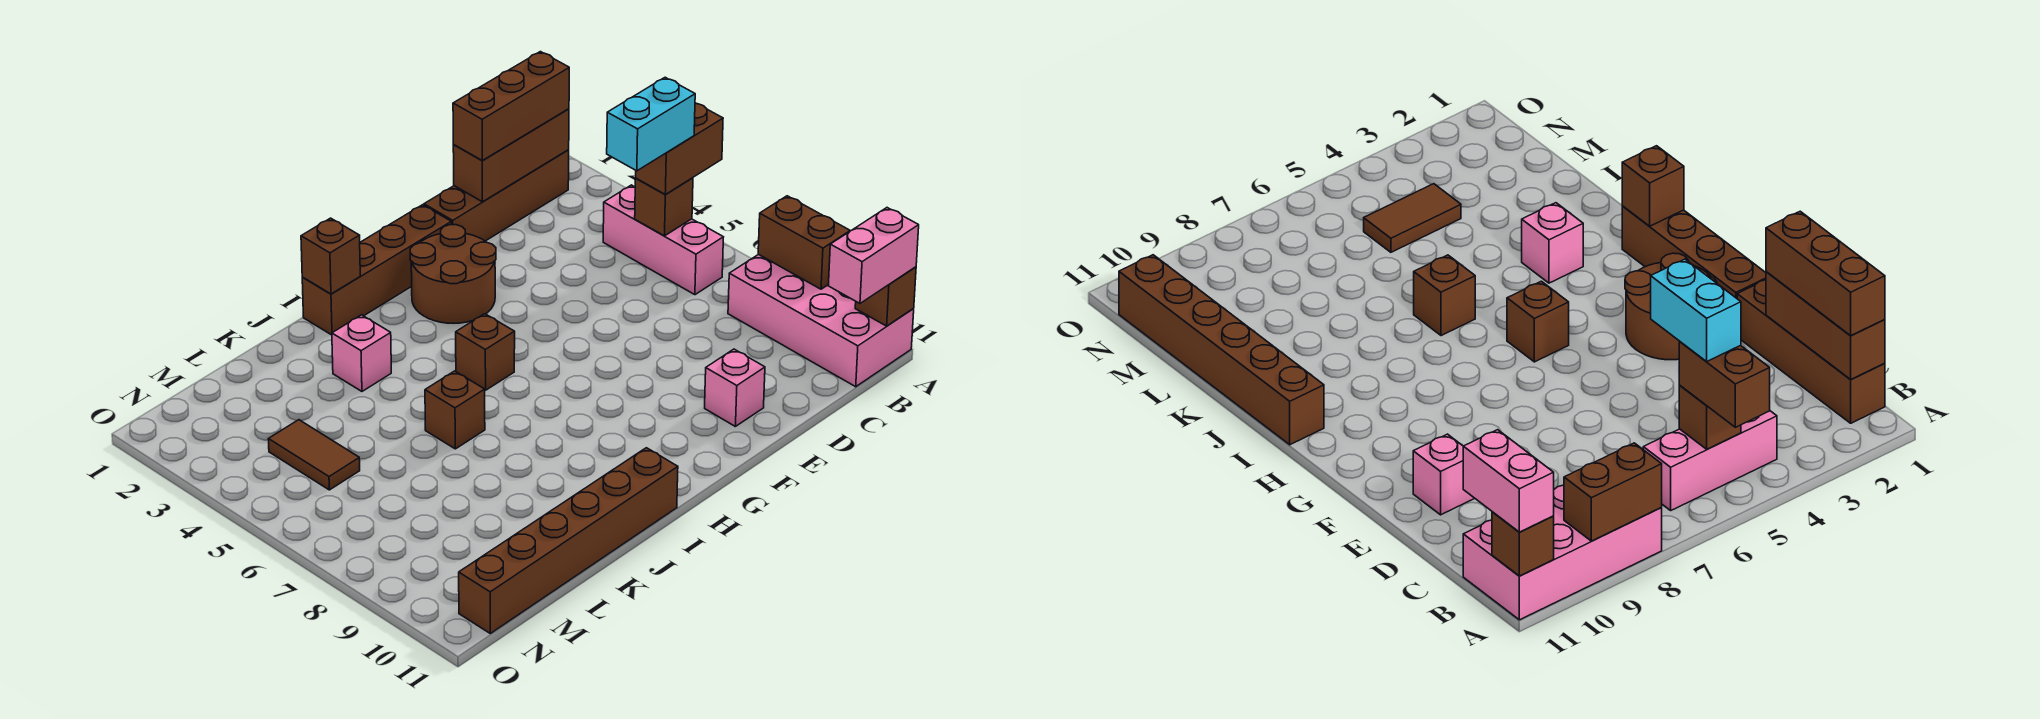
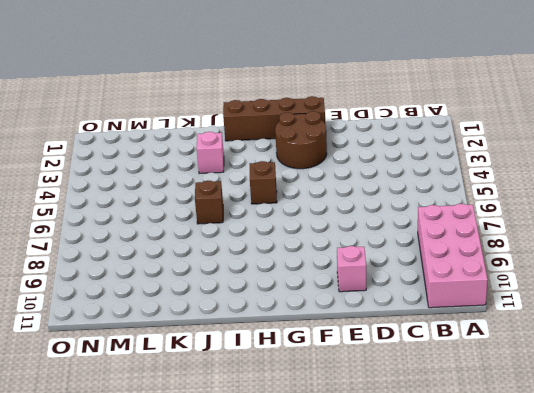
none -> brown brick B1:E1 level 1
none -> pink brick B4:B6 level 1
none -> brown brick I11:N11 level 1

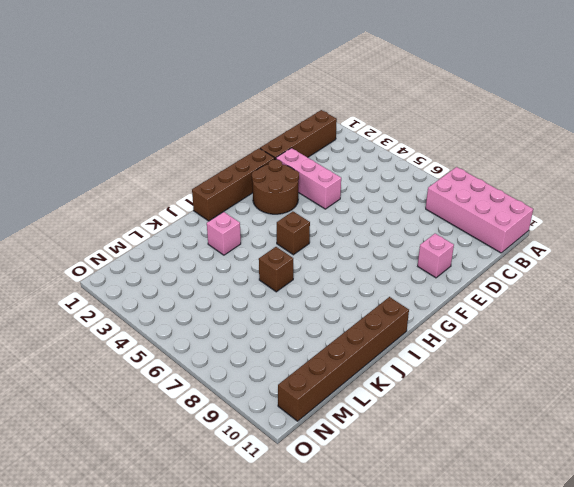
pink brick E2:E4 level 1 -> pink brick B4:B6 level 1
none -> brown tile M4:M5 level 1
none -> brown brick A8:A9 level 2
none -> brown brick A11 level 2

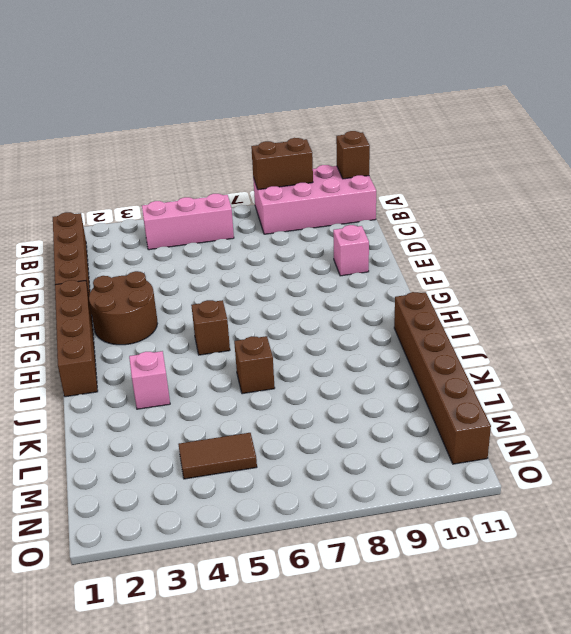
none -> brown brick B1:D1 level 2
none -> brown brick B5 level 2
none -> brown brick I1 level 2

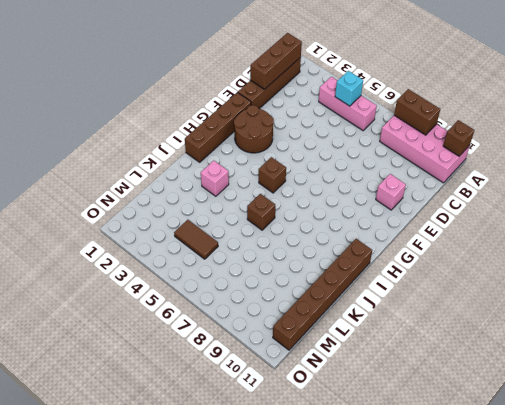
cyan brick B5 level 2 -> brown brick B5 level 2
none -> brown brick I1 level 2
none -> brown brick A5:B5 level 3
none -> pink brick A11:B11 level 3

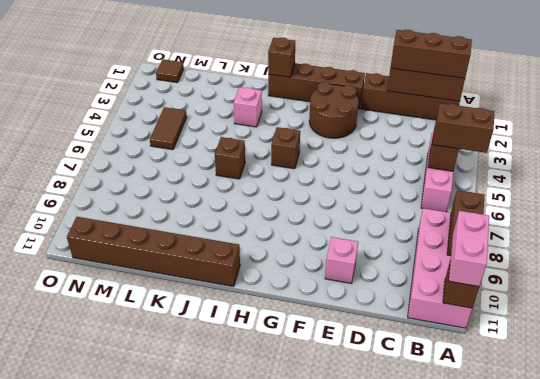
pink brick A10:A11 level 3 -> pink brick A11:B11 level 3
brown tile N1 level 1 -> none
none -> cyan brick B5:C5 level 4

